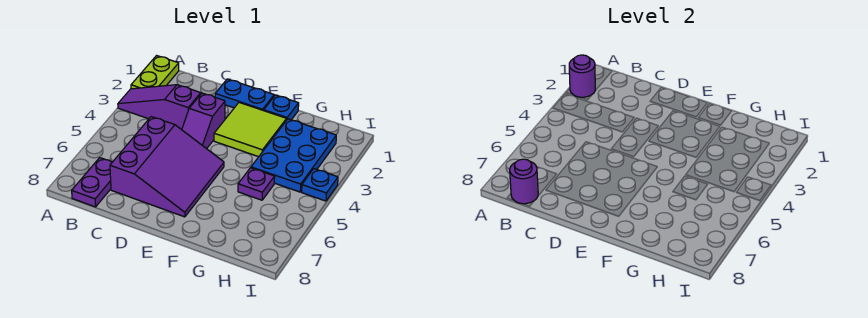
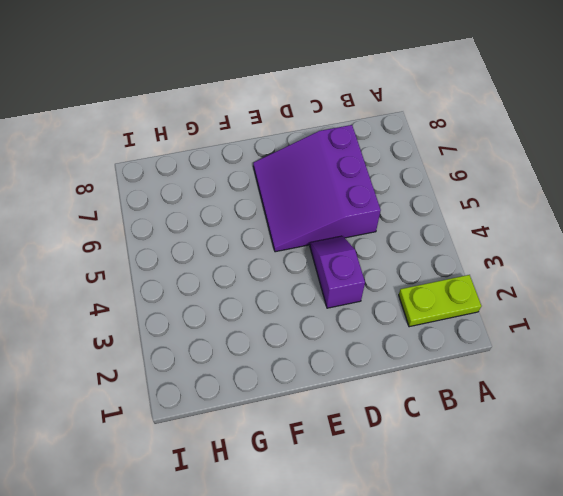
lime plate A2:B2 level 1 -> lime plate A1:A2 level 1
none -> purple slope A3:C3 level 1 top C
none -> purple plate B7:B8 level 1
none -> blue plate D1:E1 level 1

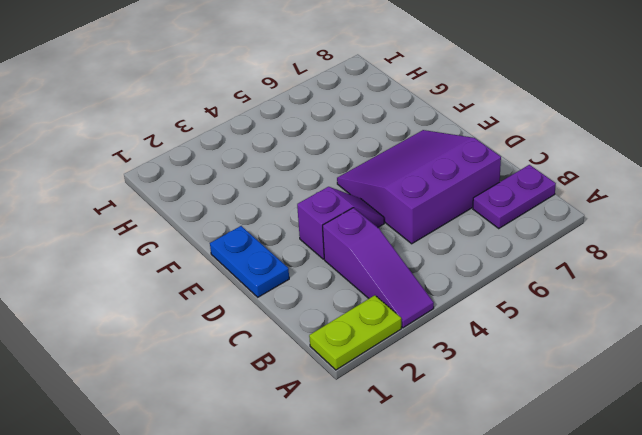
none -> lime tile E2:F3 level 1
none -> blue plate F1 level 1
none -> blue plate G2:H4 level 1

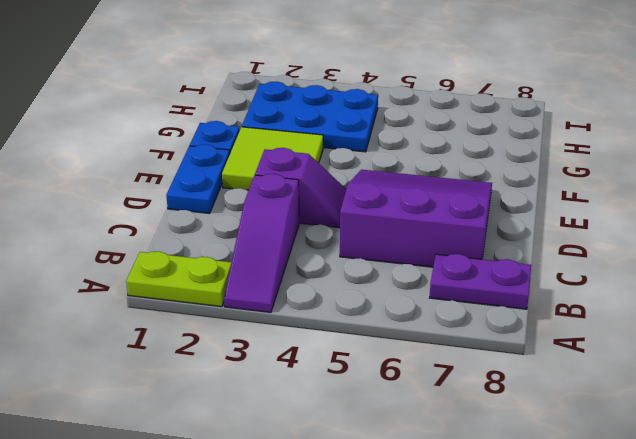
none -> purple plate G5 level 1
none -> blue plate I4 level 1
none -> purple round brick A2 level 2

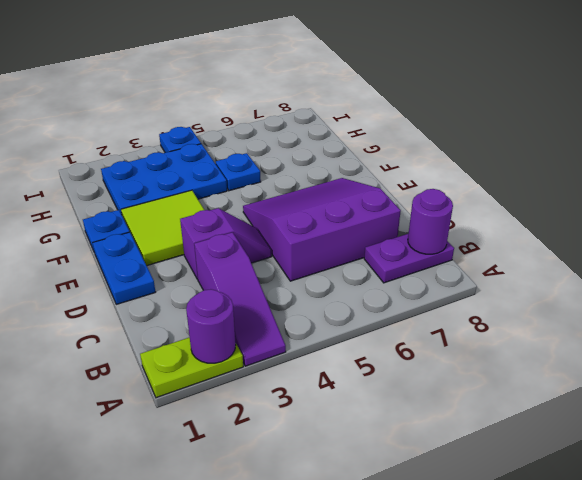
blue plate G5 level 1 -> purple plate G5 level 1

